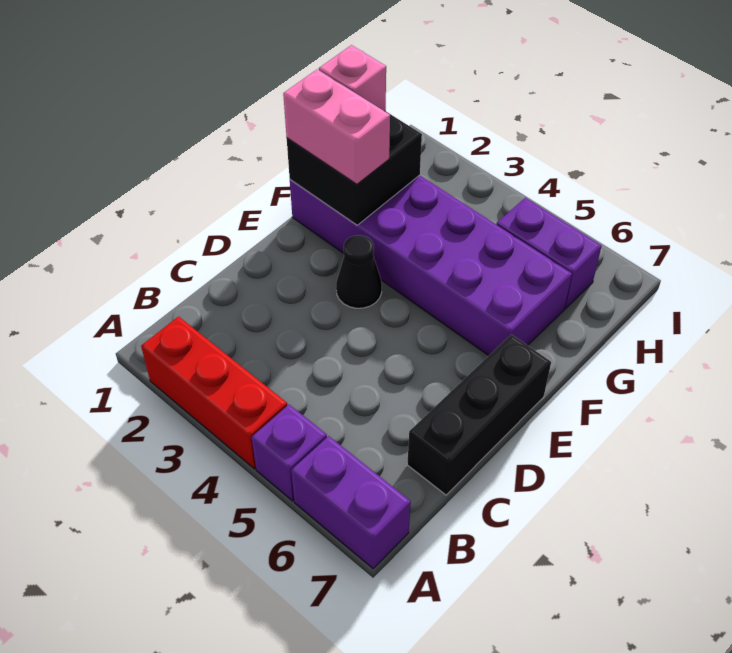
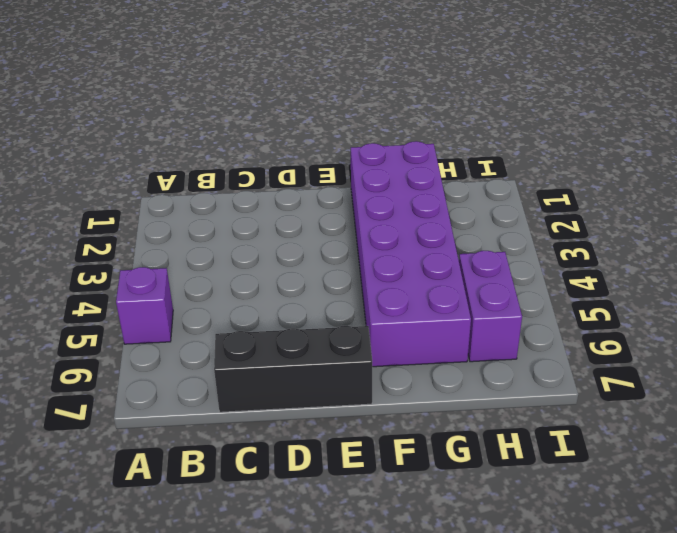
none -> red brick A2:A4 level 1
none -> purple brick A6:A7 level 1

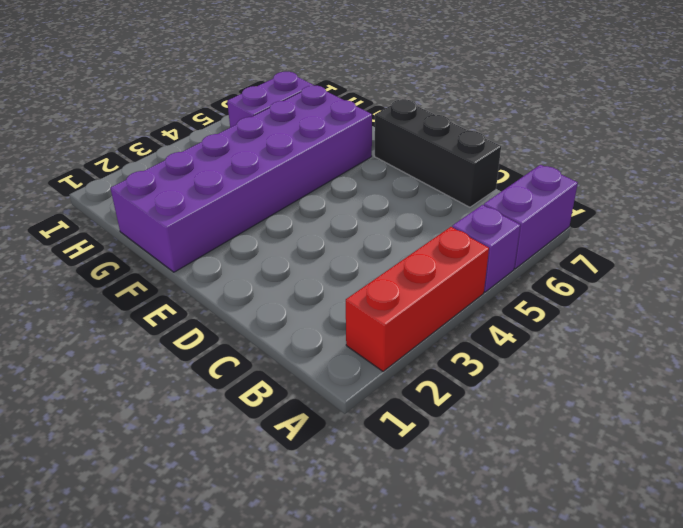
none -> black cone E3 level 1
none -> black brick F1:G2 level 2

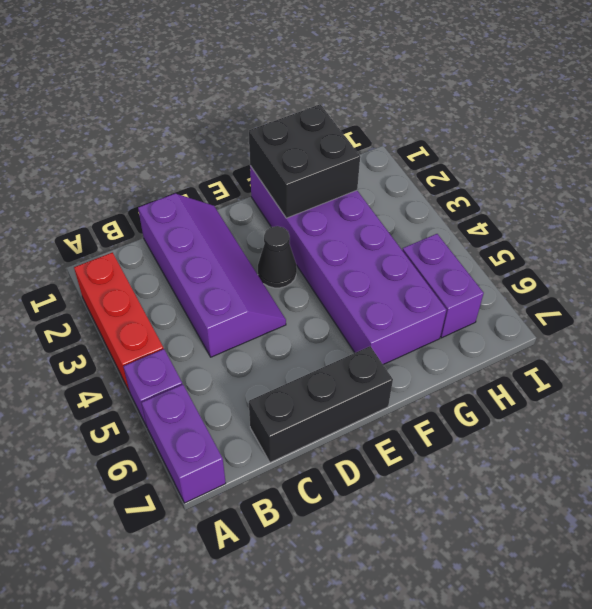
purple slope C1:D4 level 1 top C -> none
none -> pink brick F1:F2 level 3
none -> pink brick G1 level 3

